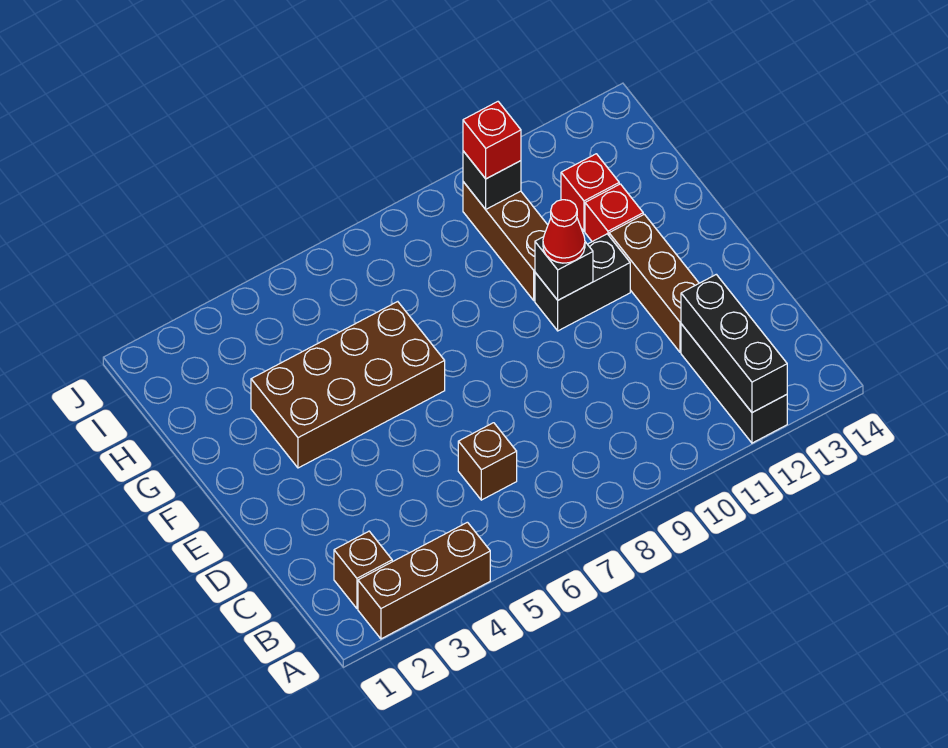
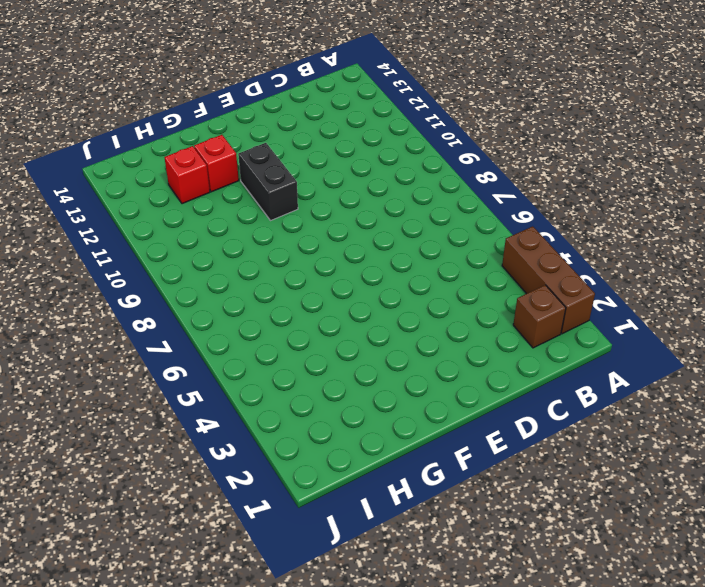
none -> black brick A12:C12 level 1
none -> brown brick C6 level 1
none -> brown brick D12:F12 level 1

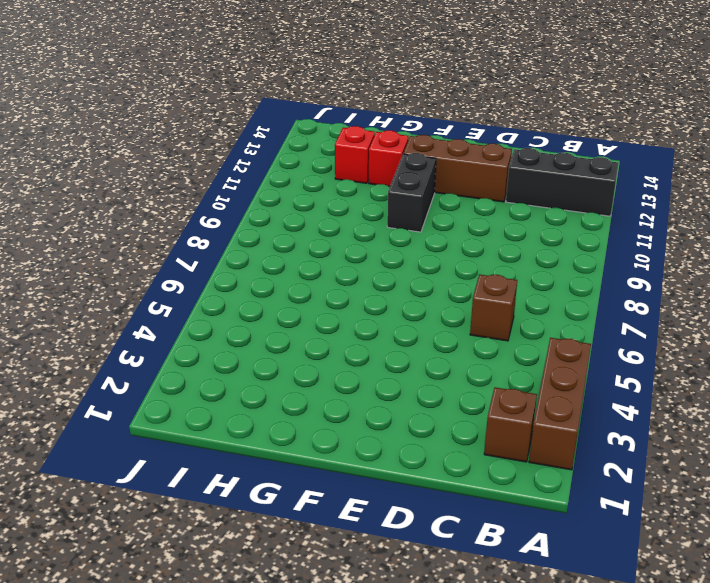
none -> brown brick F3:G6 level 1
none -> brown brick G10:I10 level 1
none -> black brick A12:C12 level 2

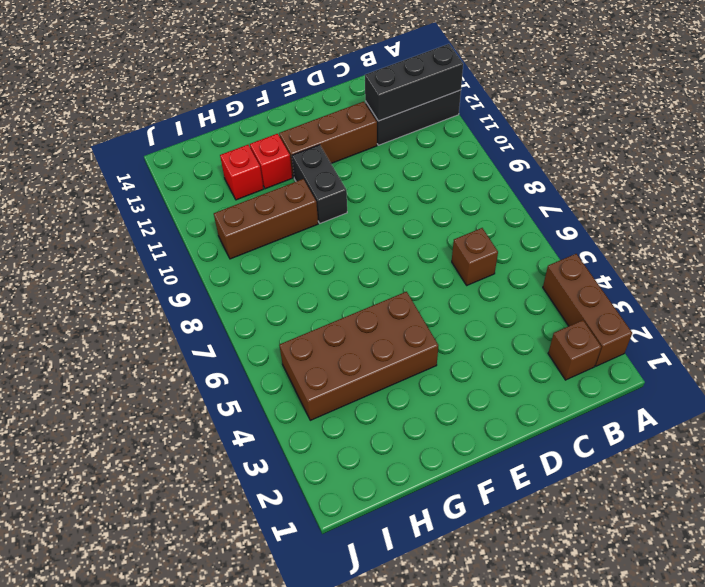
brown brick F4:I5 level 1 -> brown brick F3:G6 level 1
none -> black brick F10 level 2
none -> black brick I10 level 2
none -> red cone F10 level 3

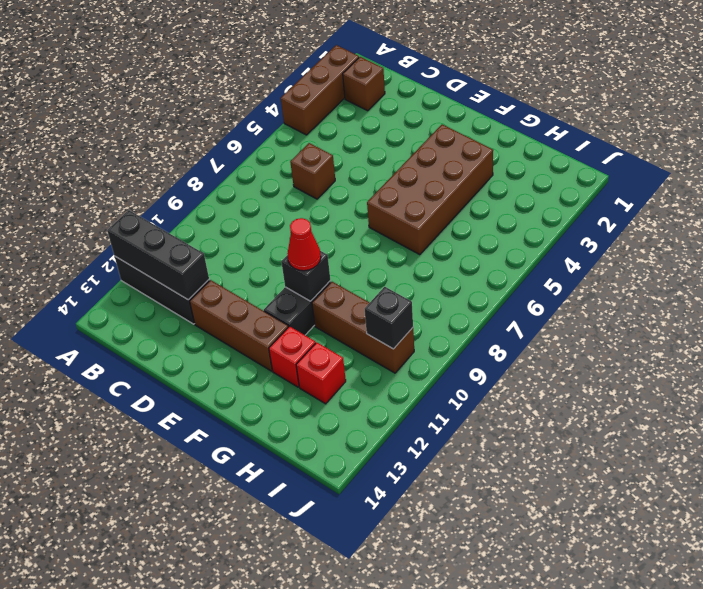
none -> red brick I10 level 3

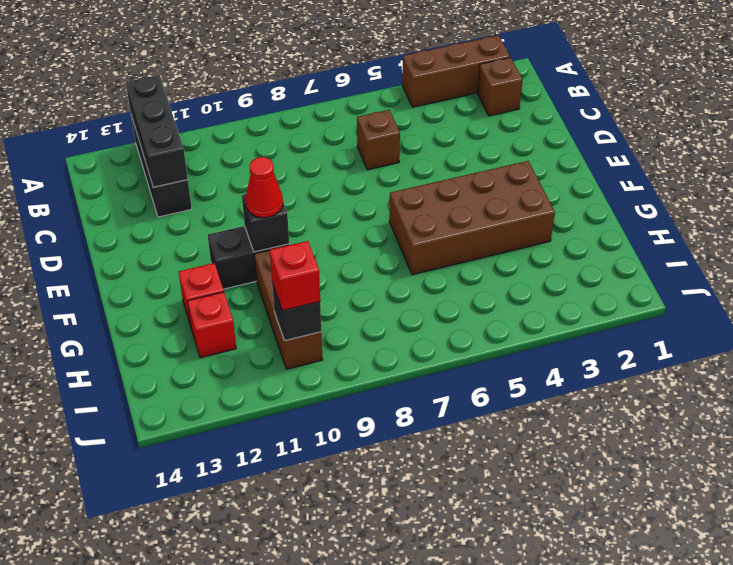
none -> brown brick D12:F12 level 1

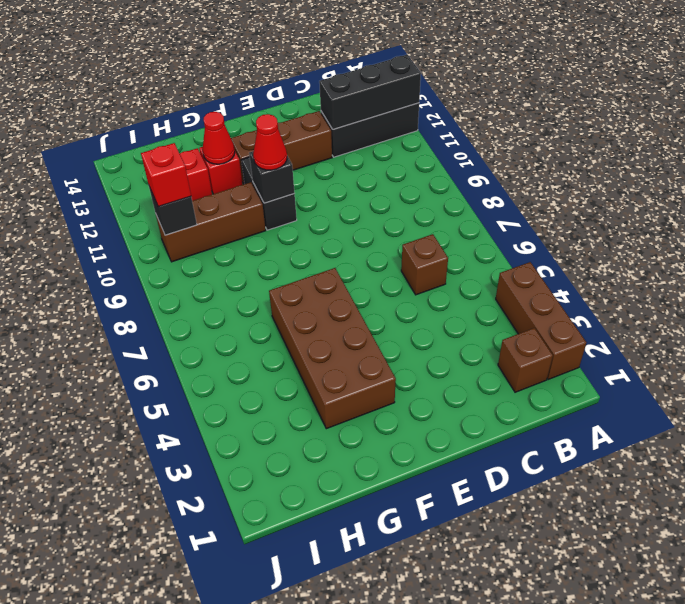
red cone G12 level 2 -> none

